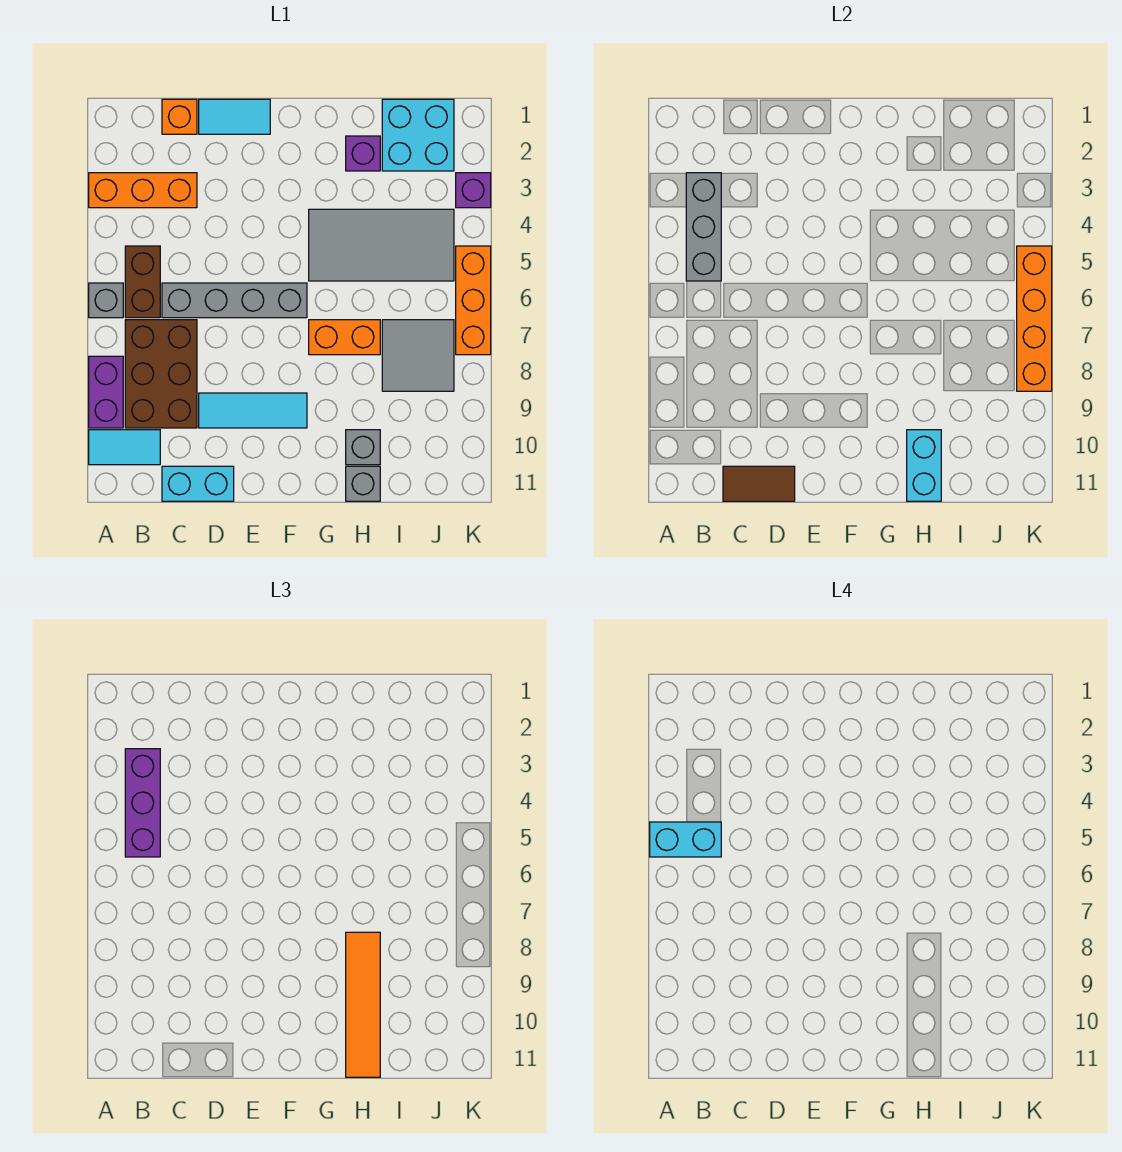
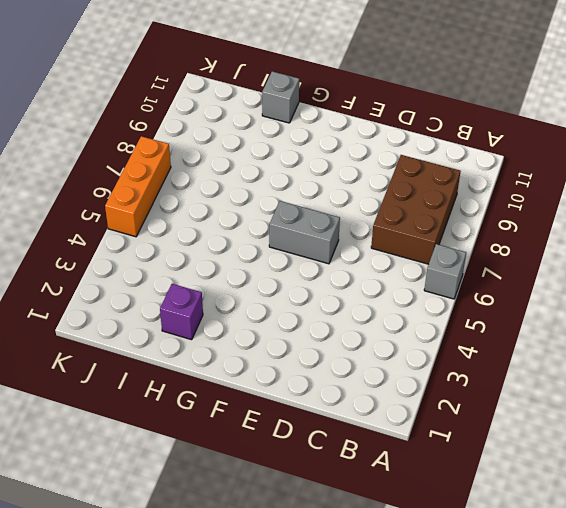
grey brick E6:F6 level 1 -> grey brick C6:F6 level 1
none -> orange brick A3:C3 level 1
none -> purple brick A8:A9 level 1
none -> cyan tile A10:B10 level 1

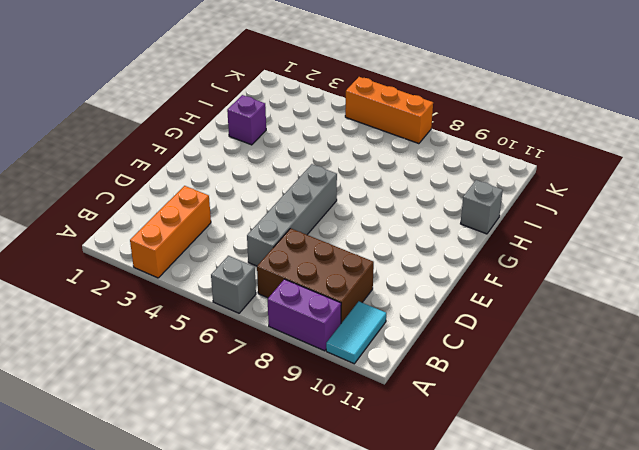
none -> brown brick B5:B6 level 1
none -> orange brick C1 level 1
none -> cyan brick C11:D11 level 1

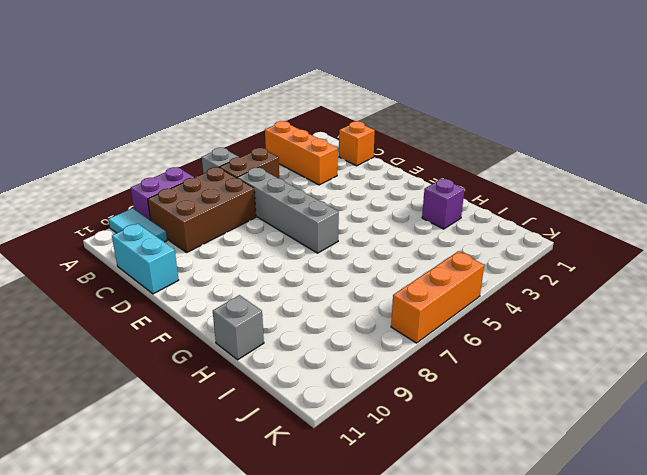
none -> cyan tile D1:E1 level 1
none -> cyan tile D9:F9 level 1
none -> grey tile G4:J5 level 1

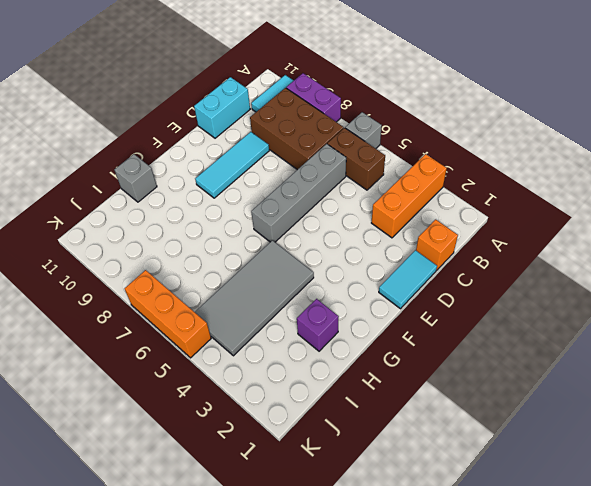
none -> orange brick G7:H7 level 1
none -> grey brick H10 level 1
none -> cyan brick I1:J2 level 1

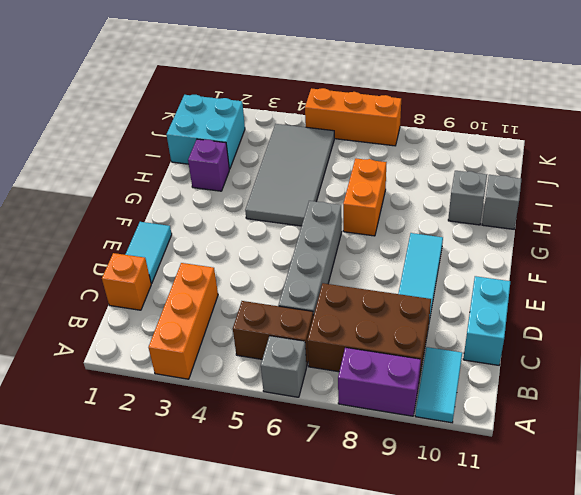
none -> grey tile I7:J8 level 1
none -> purple brick K3 level 1
none -> grey brick B3:B5 level 2

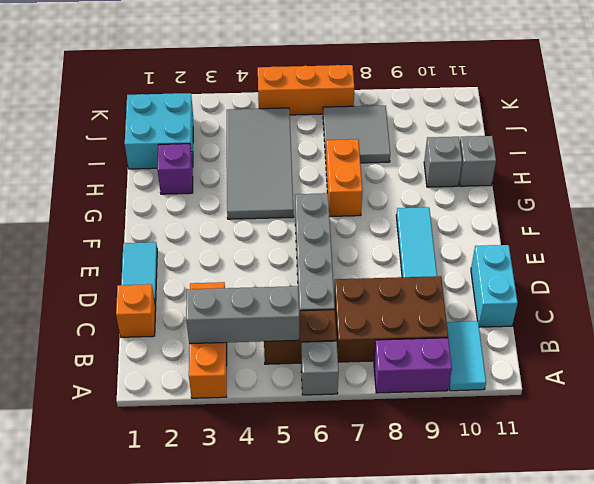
none -> purple brick K3 level 1
none -> brown tile C11:D11 level 2
none -> cyan brick H10:H11 level 2

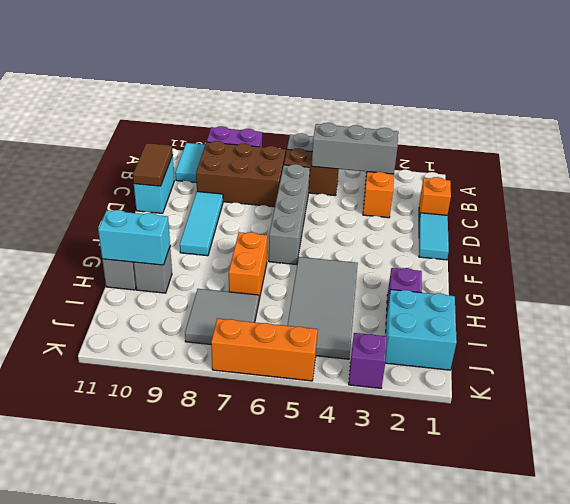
none -> orange brick K5:K8 level 2
none -> purple brick B3:B5 level 3
none -> orange tile H8:H11 level 3

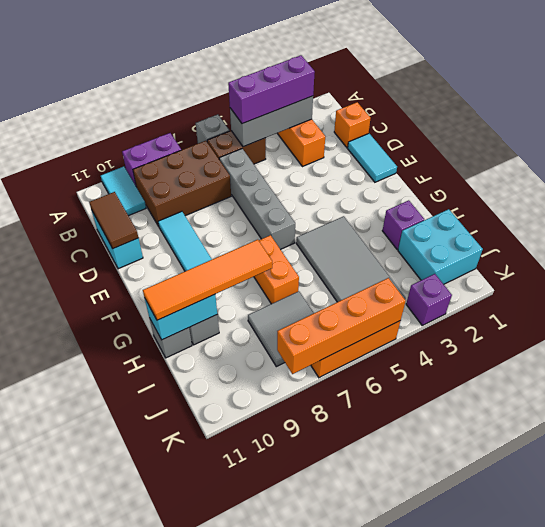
none -> cyan brick A5:B5 level 4

